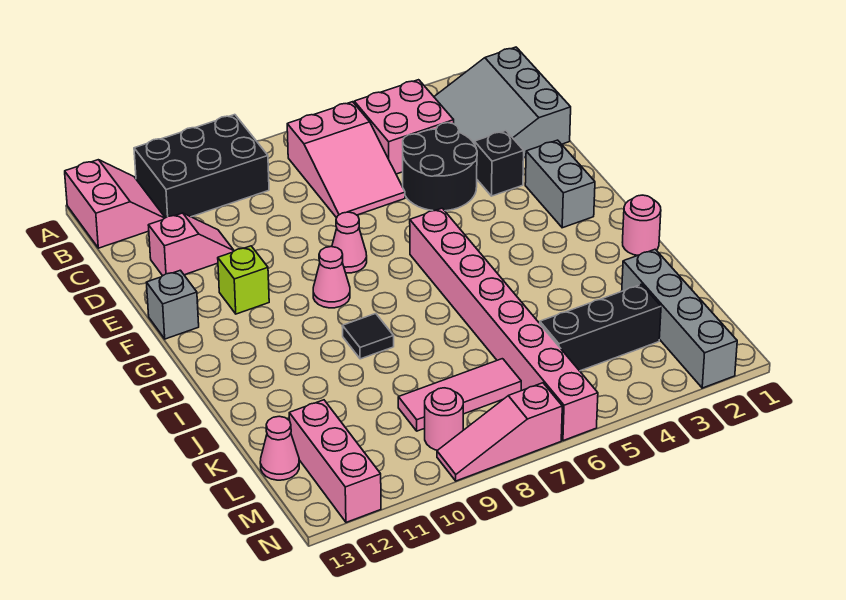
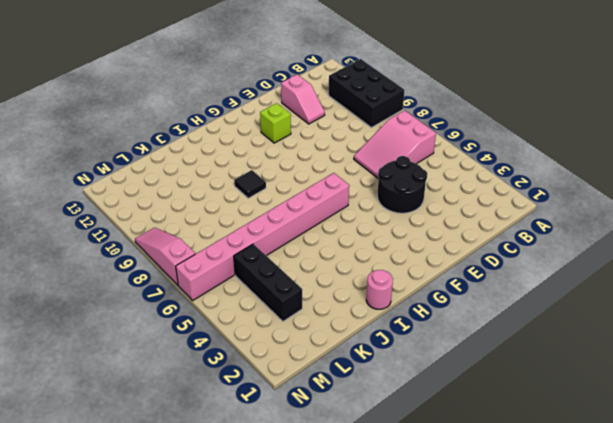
none -> pink slope A12:B13 level 1 top 13
none -> grey slope B1:D3 level 1 top 1
none -> pink brick B4:C5 level 1

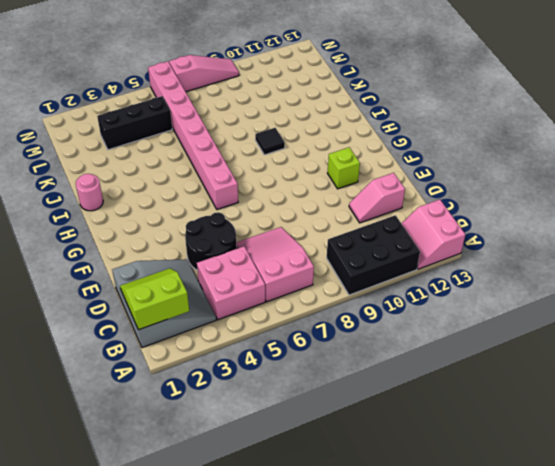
lime slope B1:C2 level 2 top B -> none
none -> black brick E3 level 1
none -> grey brick F2:G2 level 1
none -> pink cone F8 level 1

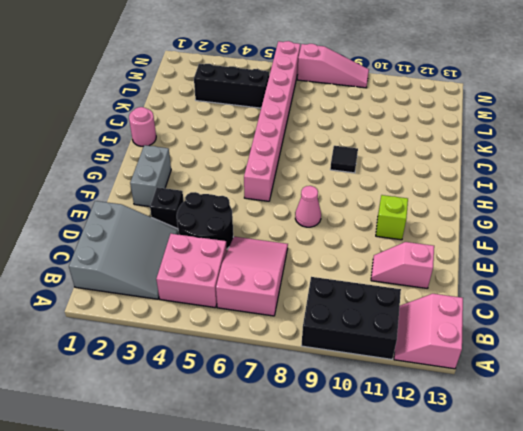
none -> grey brick F13 level 1
none -> pink cone G9 level 1
none -> grey brick K2:N2 level 1

